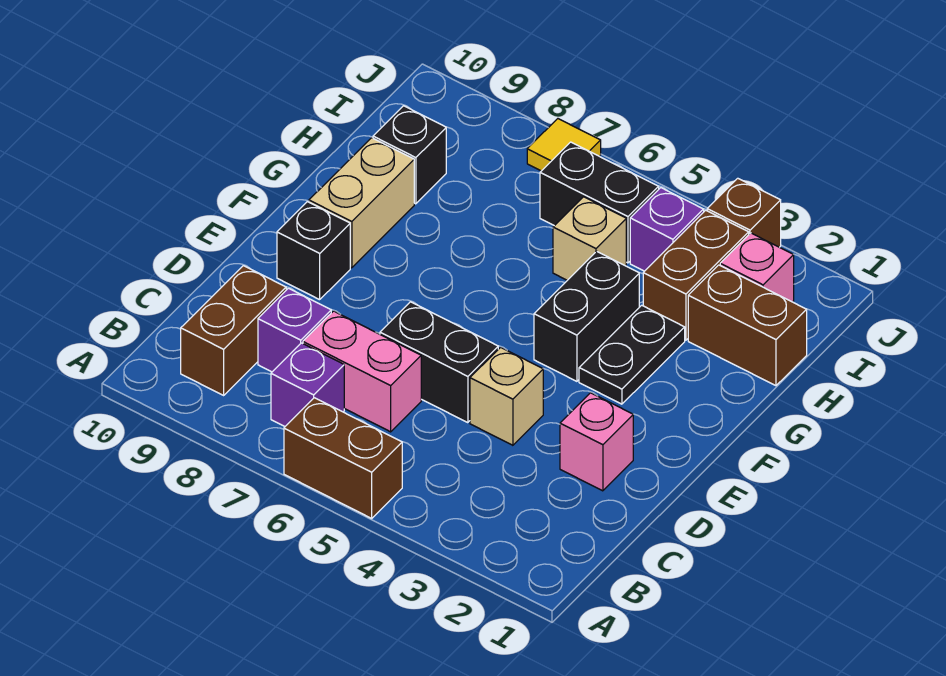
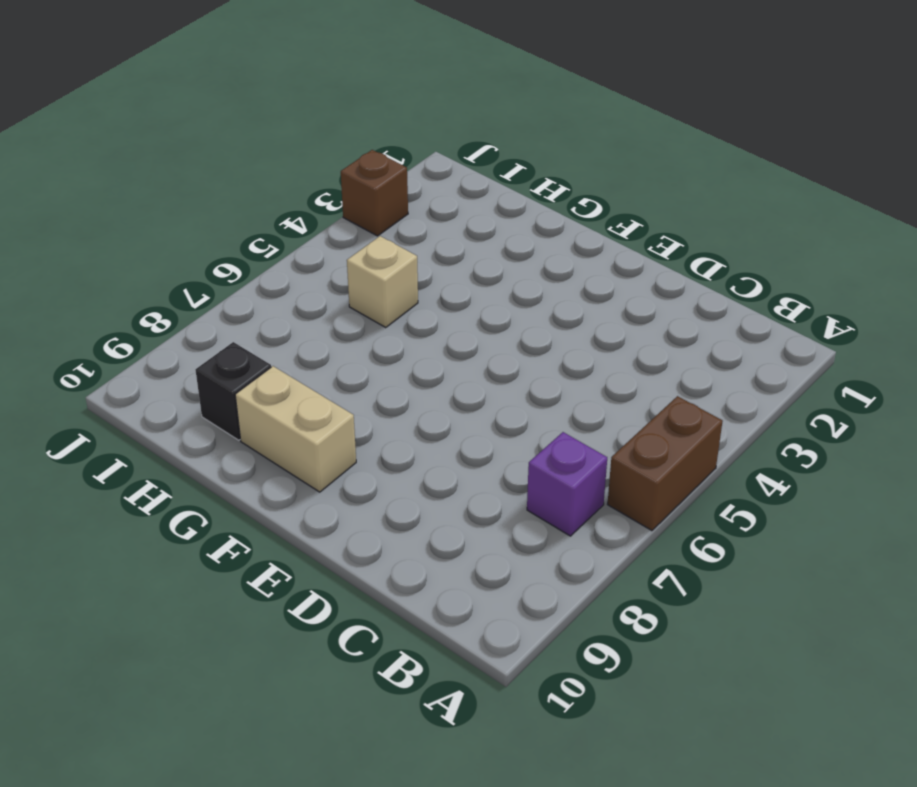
none -> brown brick B9:C9 level 1
none -> pink brick C6:C7 level 1
none -> purple brick C8 level 1

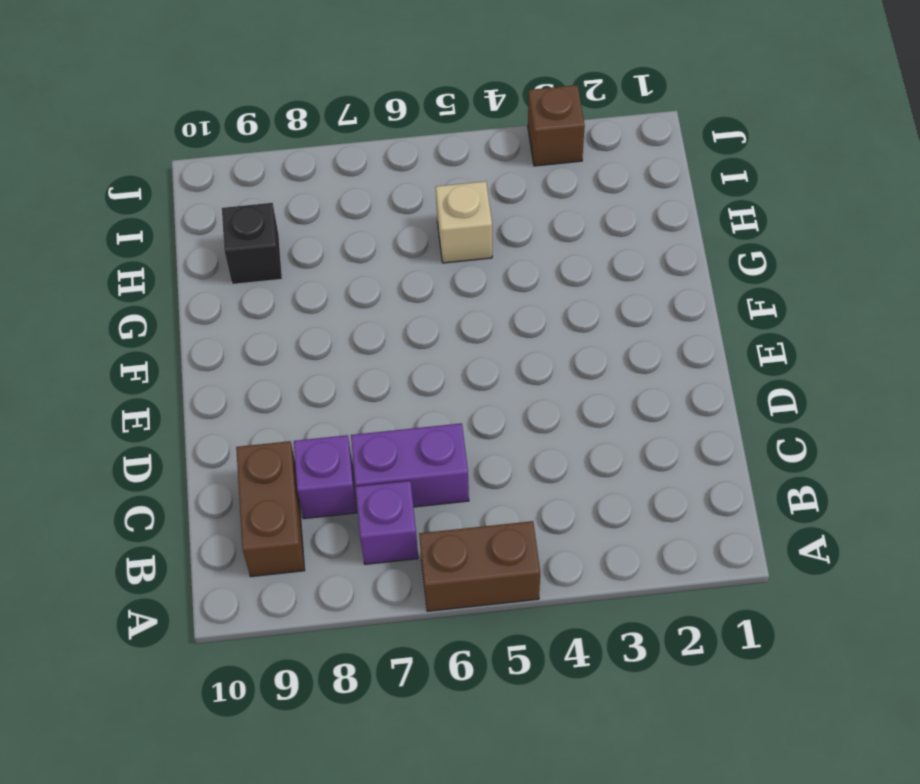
purple brick C6:C7 level 1 -> pink brick C6:C7 level 1
none -> pink brick D2 level 1
none -> tan brick D4 level 1
none -> black brick D5:D6 level 1

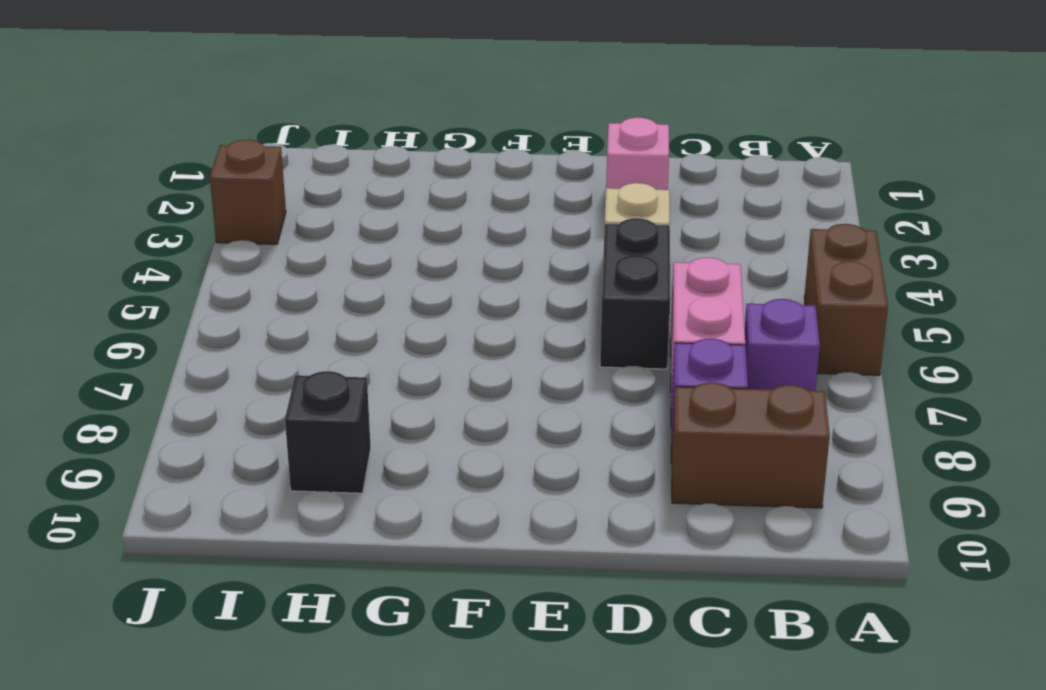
none -> black brick E9 level 1
none -> black plate F3:G3 level 1
none -> black brick F4:G4 level 1

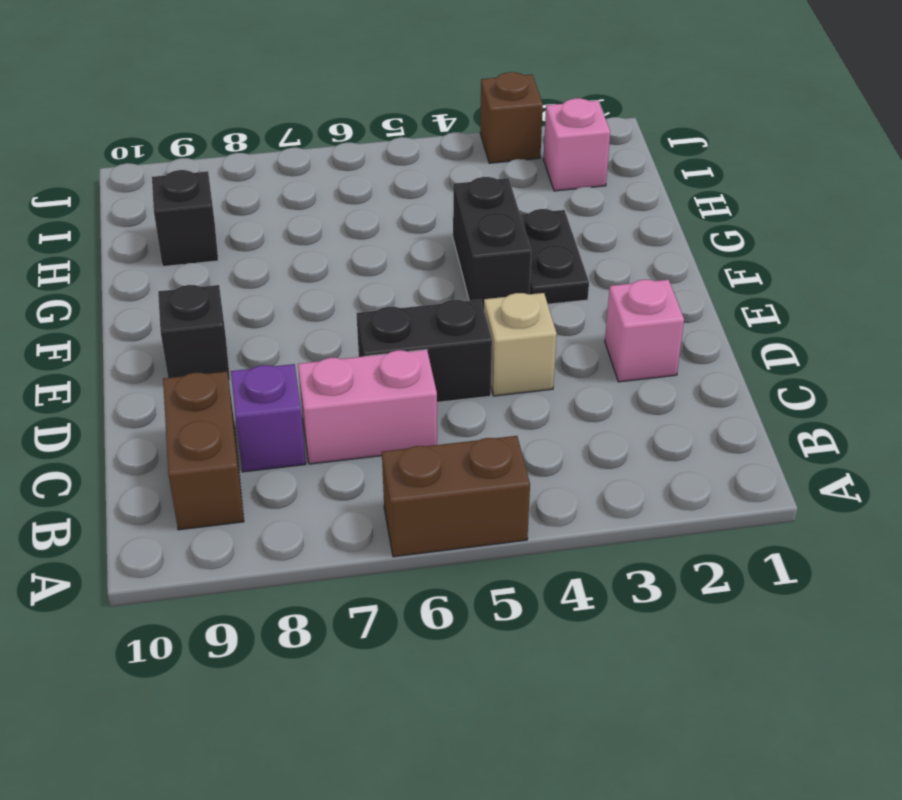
none -> purple brick B7 level 1
none -> tan brick F9:G9 level 1
none -> brown brick H1:H2 level 1

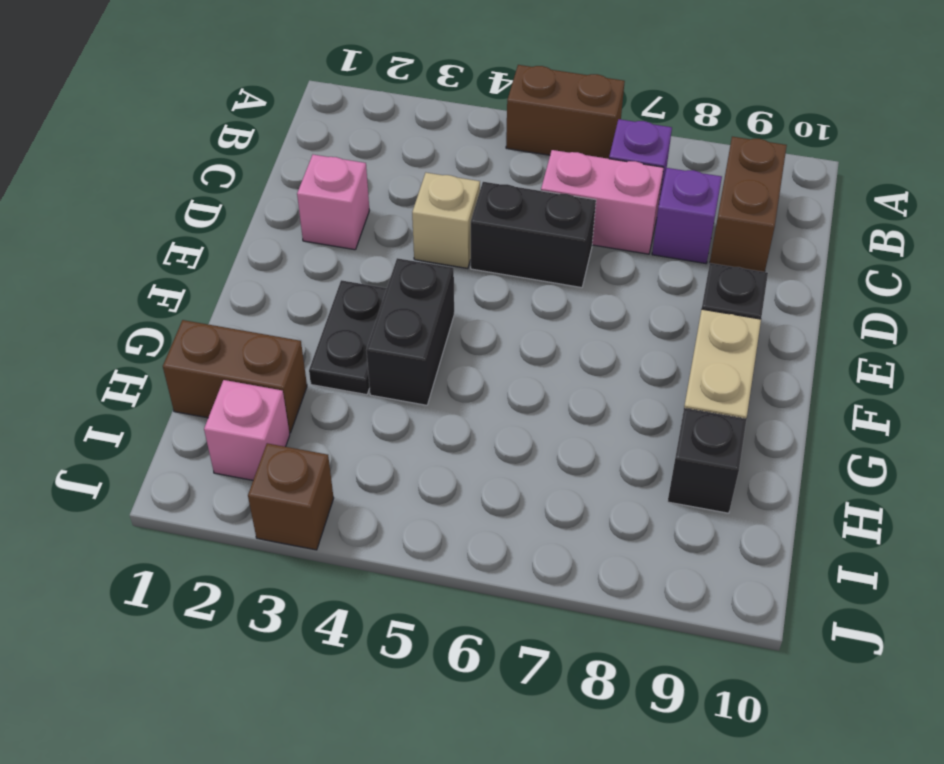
none -> brown brick H3:I3 level 1
none -> tan brick H5 level 1
none -> purple brick I4 level 1

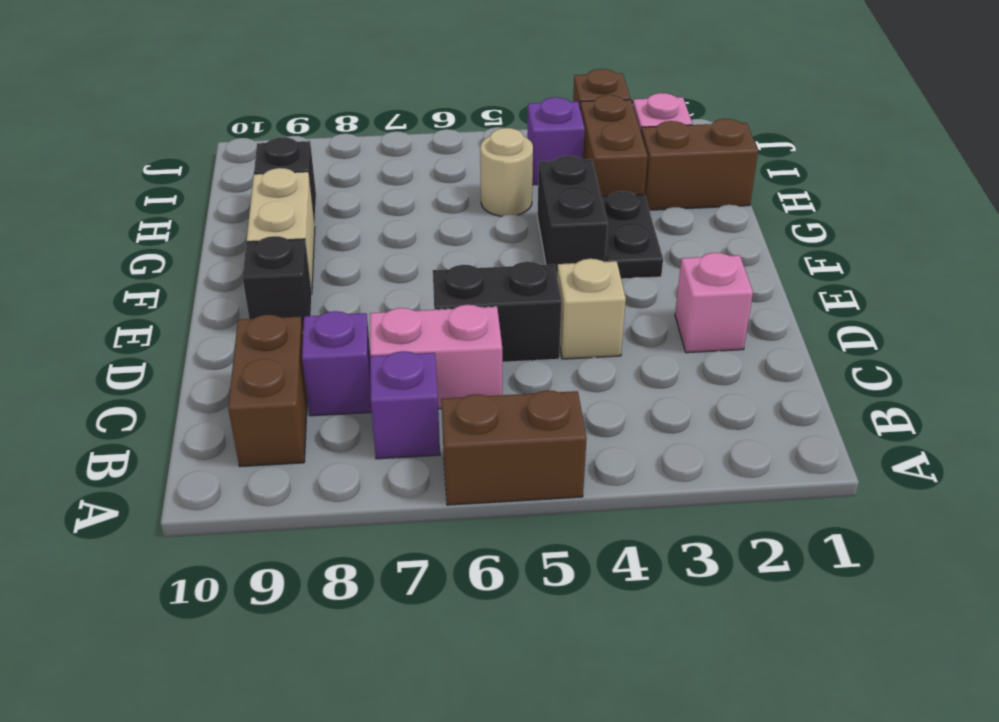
tan round brick H5 level 1 -> tan brick H5 level 1
none -> black brick I5:I6 level 1
none -> yellow tile J7 level 1

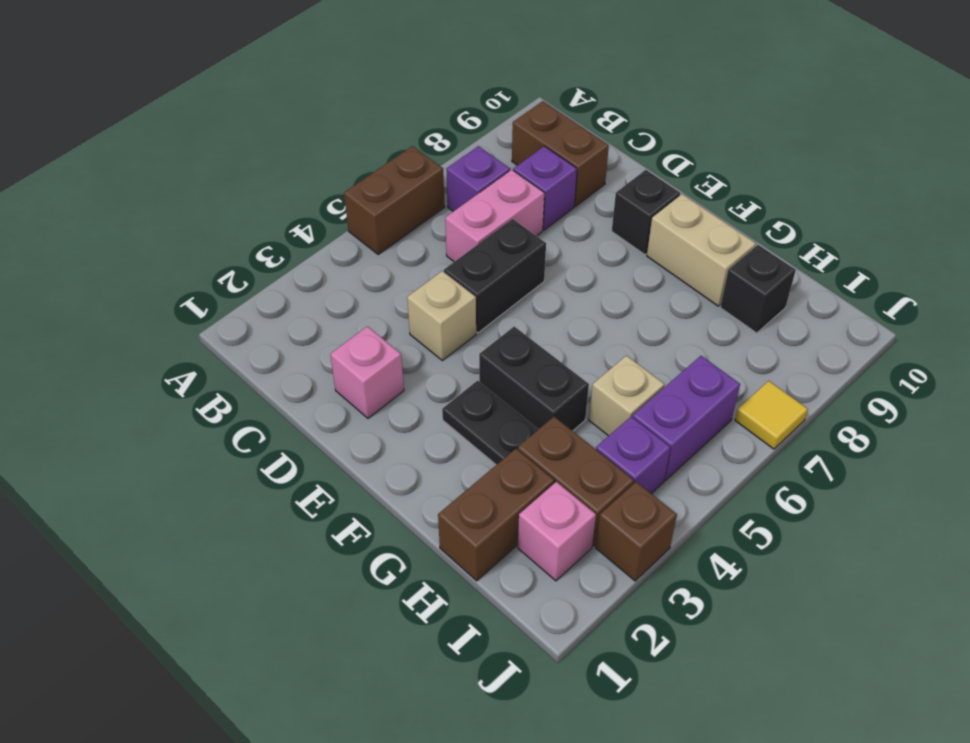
purple brick I5:I6 level 1 -> black brick I5:I6 level 1

